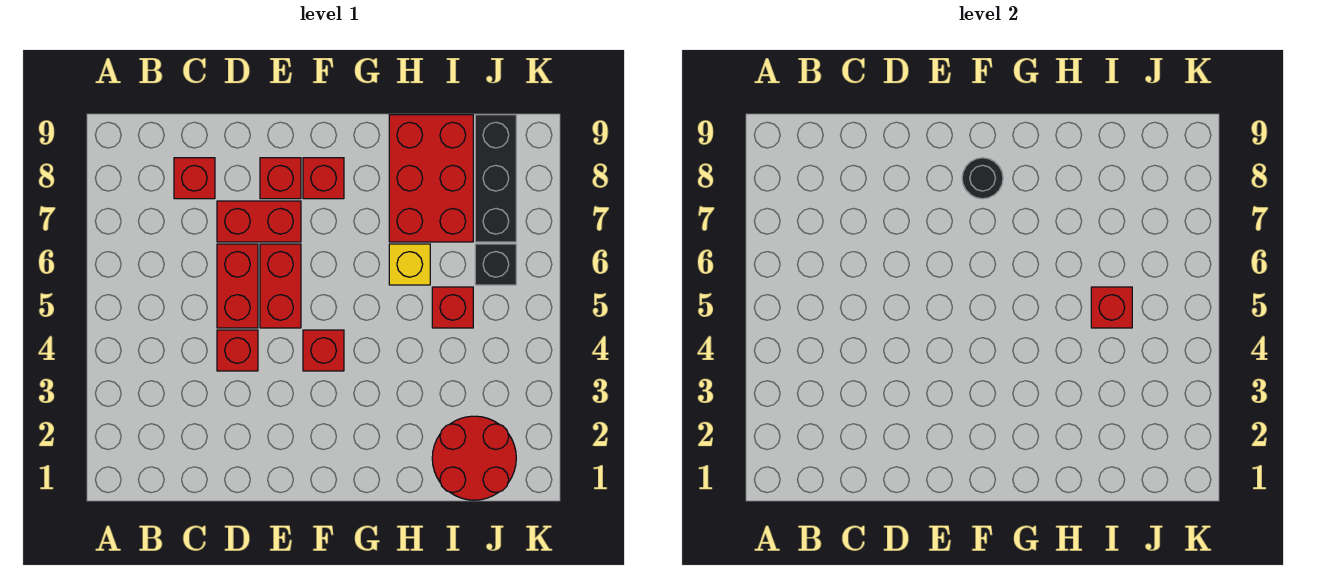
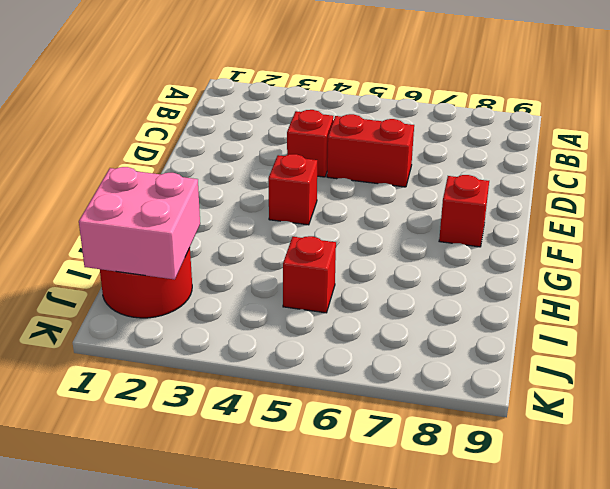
pink brick I1:J2 level 2 -> none
none -> red brick C8 level 1
none -> red brick D7:E7 level 1
none -> red brick E5:E6 level 1

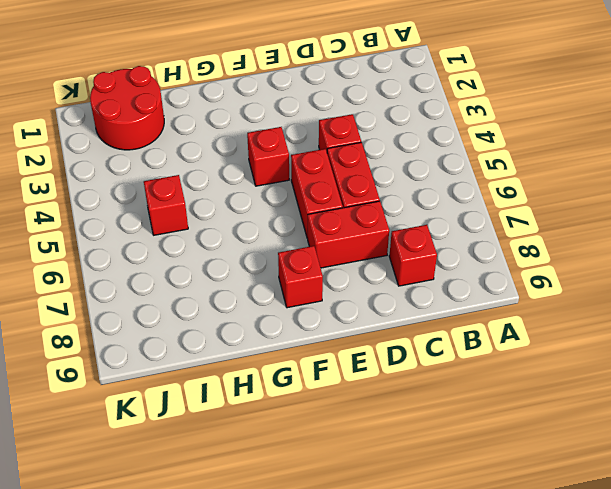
none -> red brick E8 level 1
none -> yellow brick H6 level 1
none -> red brick H7:I9 level 1

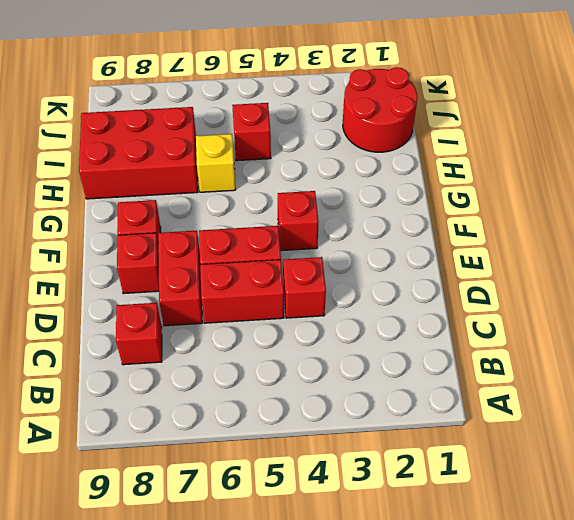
none -> black brick J6 level 1
none -> black brick J7:J9 level 1
none -> black round brick F8 level 2

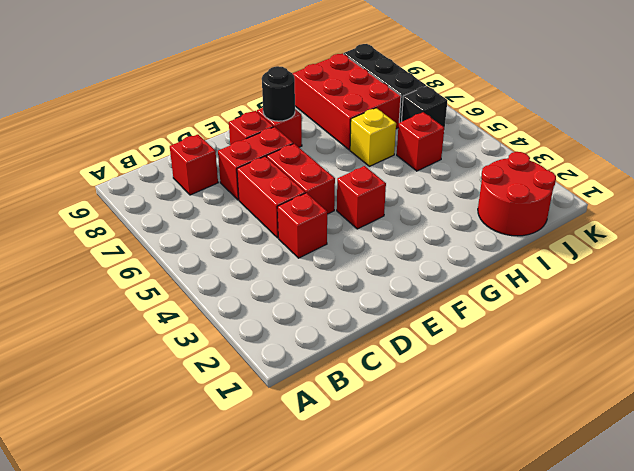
none -> red brick I5 level 2

